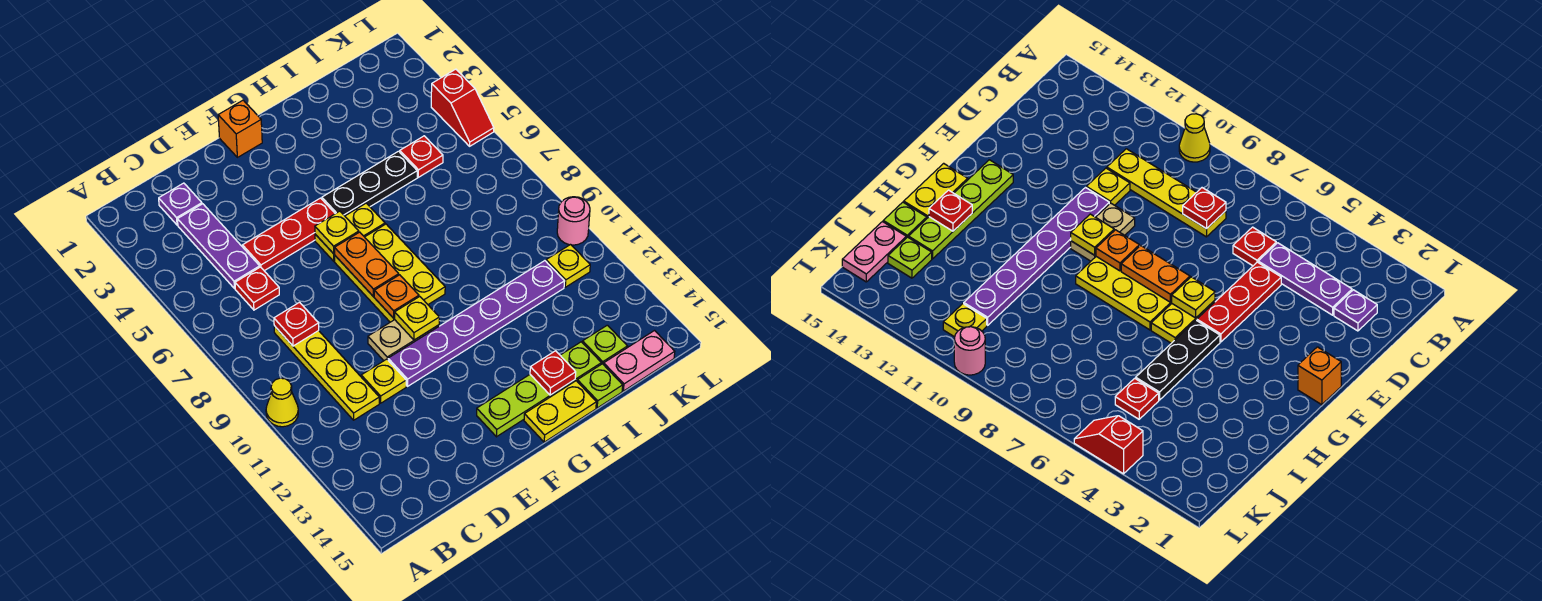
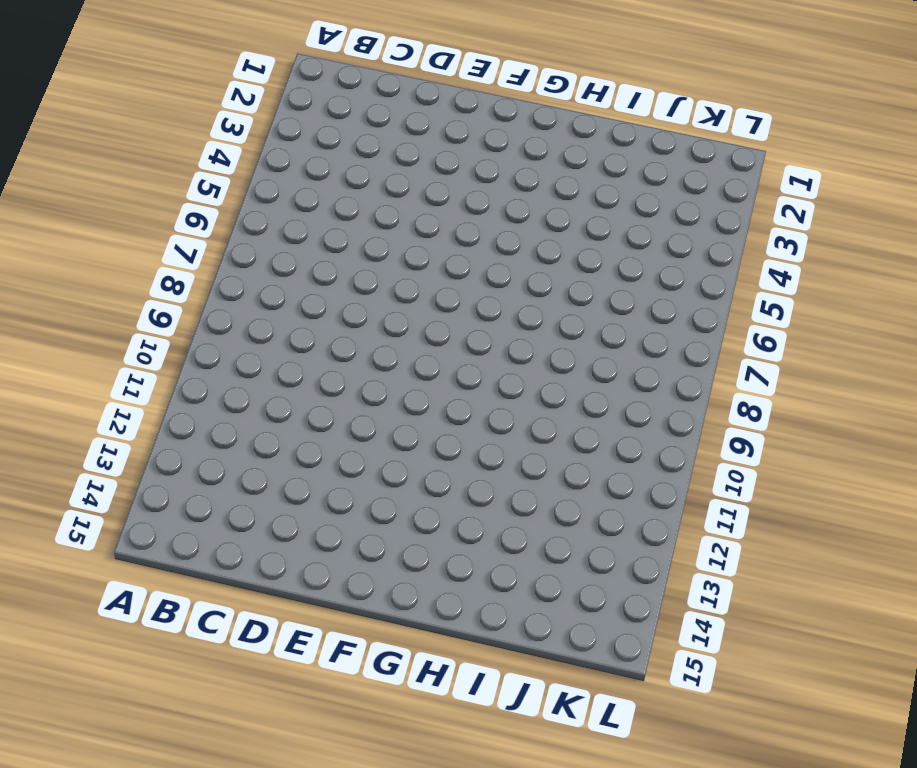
none -> yellow cone A10 level 1
none -> purple plate C2 level 1
none -> purple plate C3:C5 level 1

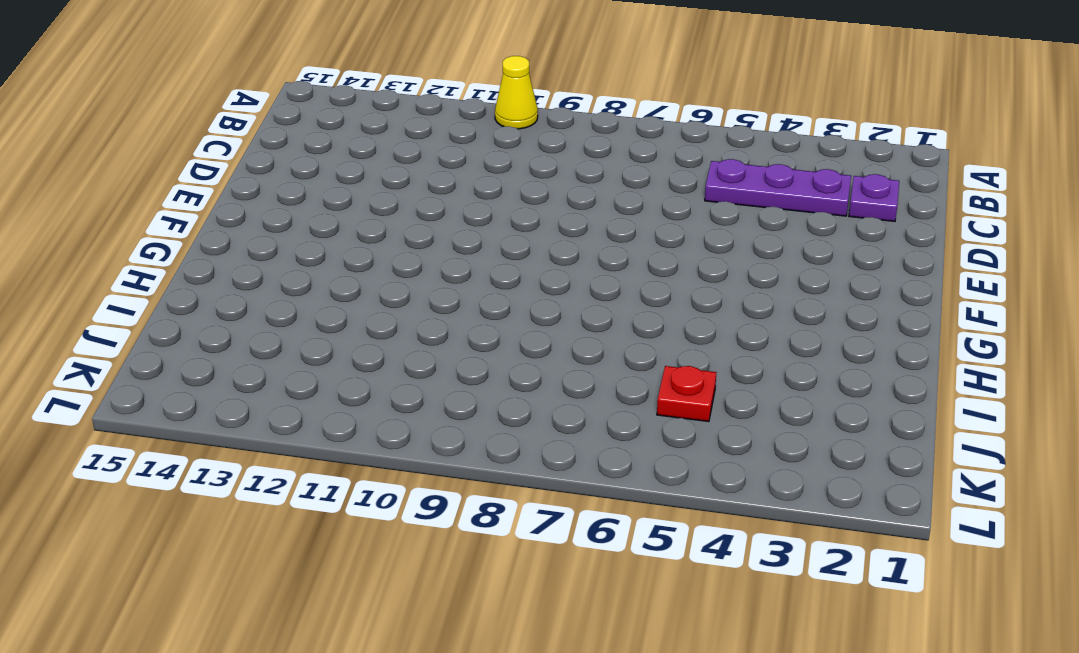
none -> red plate C6 level 1
none -> yellow plate C8:C11 level 1
none -> red plate D5:F5 level 1

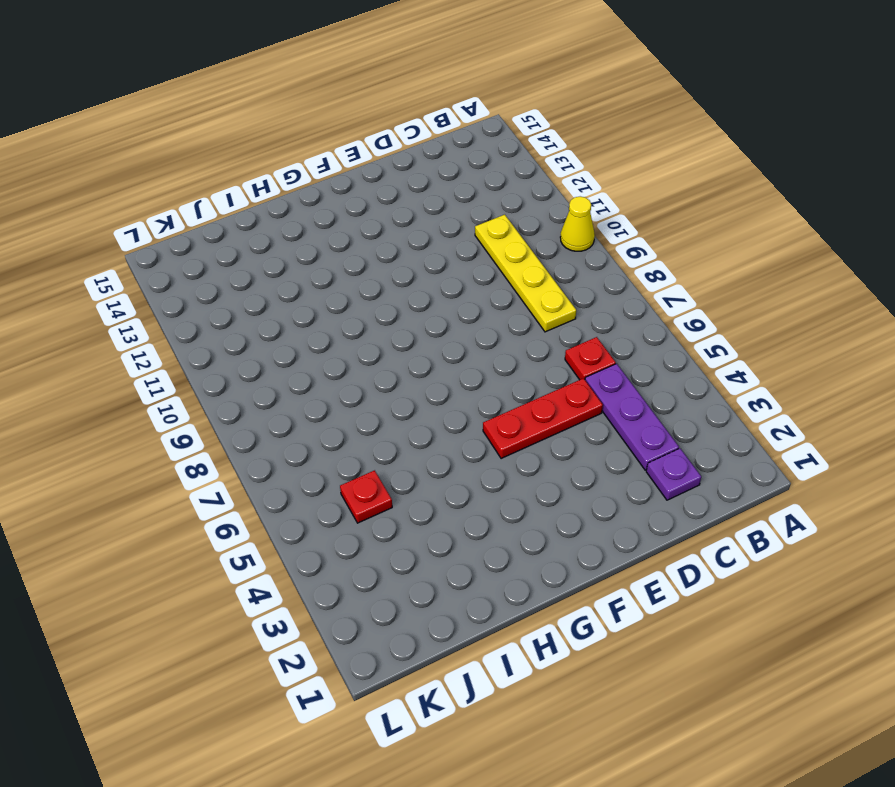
none -> yellow plate D11 level 1
none -> tan plate E10:F10 level 1
none -> purple plate E11:J11 level 1

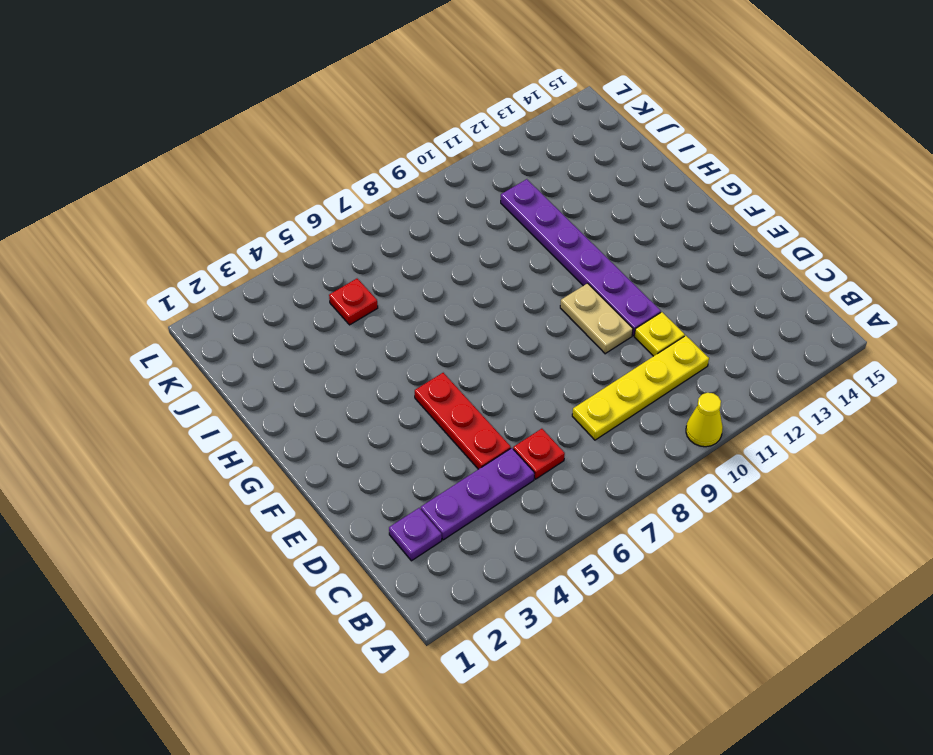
none -> orange brick F1 level 1
none -> yellow plate F6:G6 level 1
none -> yellow plate F7:G9 level 1

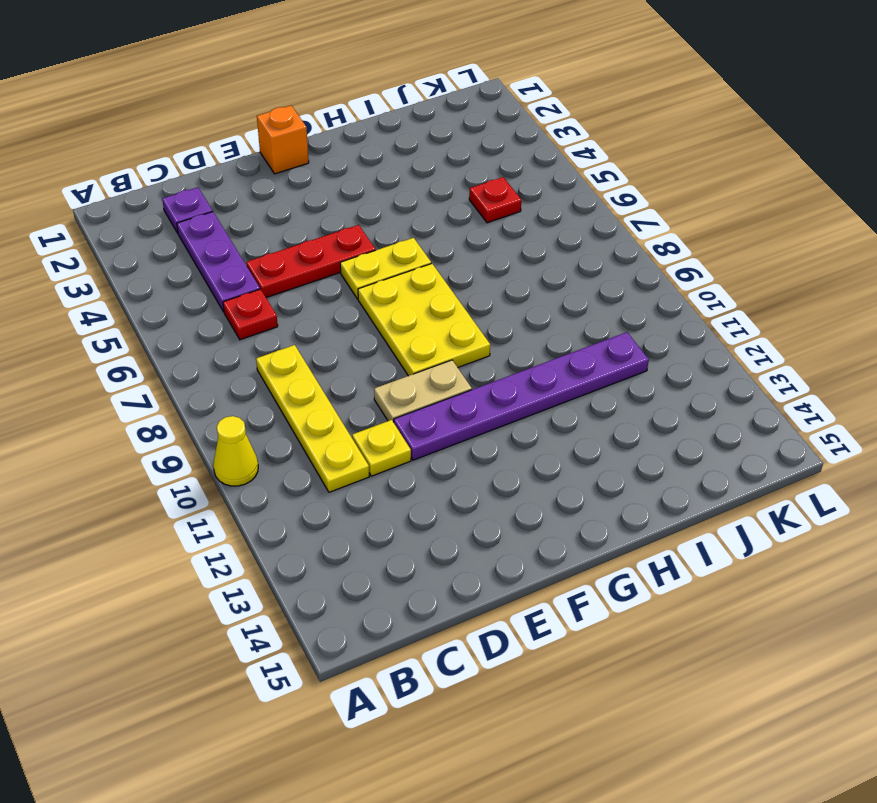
none -> lime plate F14:I14 level 1
none -> black plate G5:I5 level 1
none -> yellow plate G15:H15 level 1

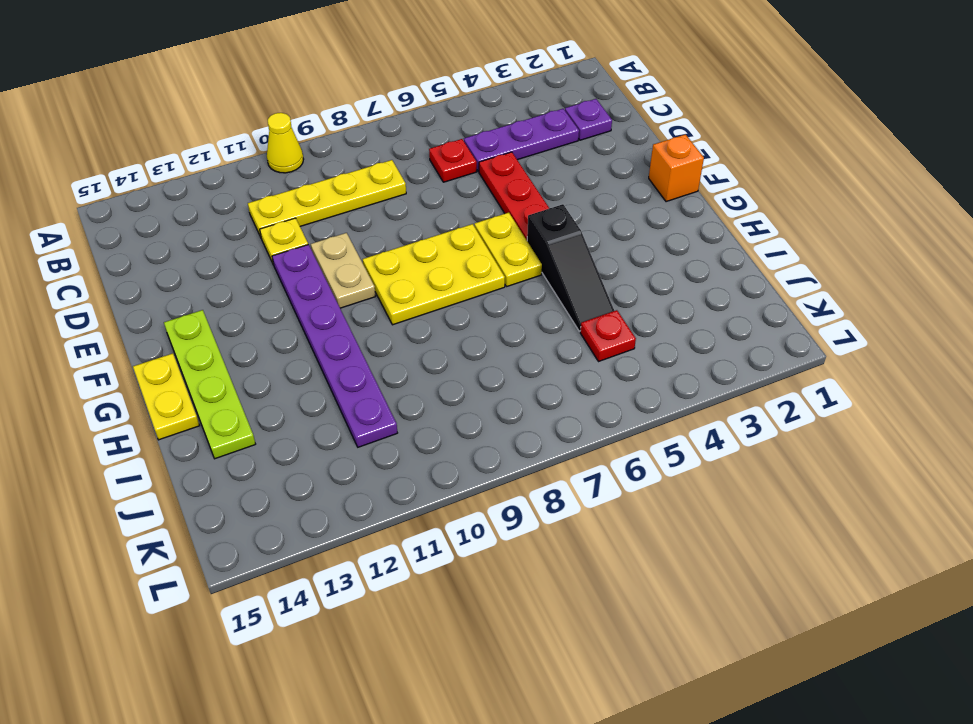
black slope G5:I5 level 1 top G -> black plate G5:I5 level 1
none -> lime plate I15 level 1
none -> lime plate J14 level 1
none -> pink plate J15:K15 level 1

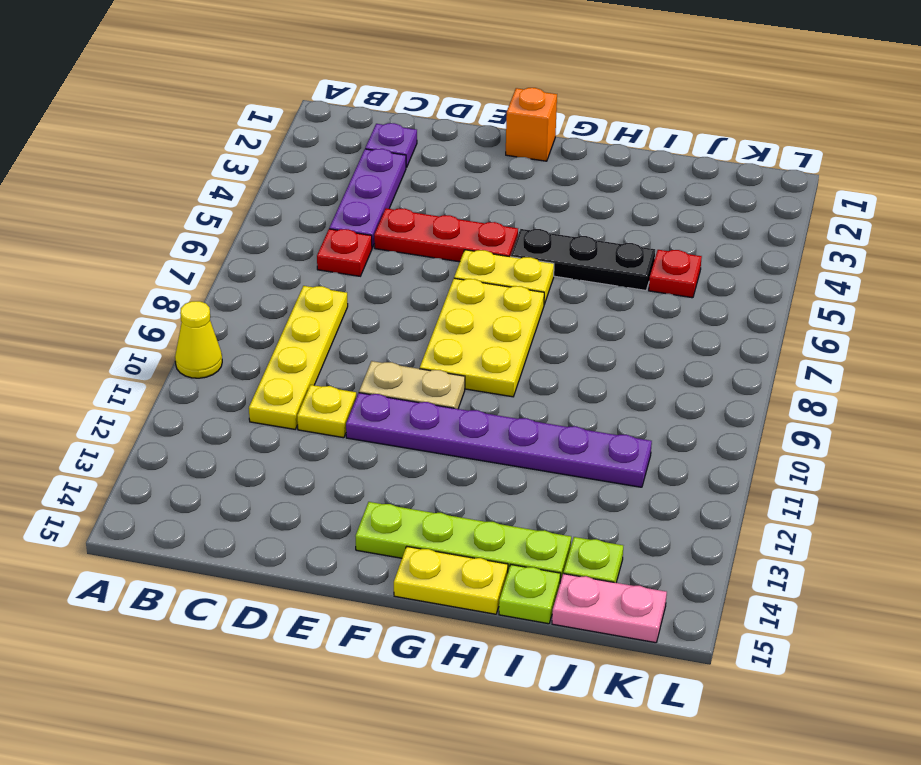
none -> yellow plate K11 level 1
none -> red slope L4:L5 level 1 top 4
none -> pink round brick L10 level 1

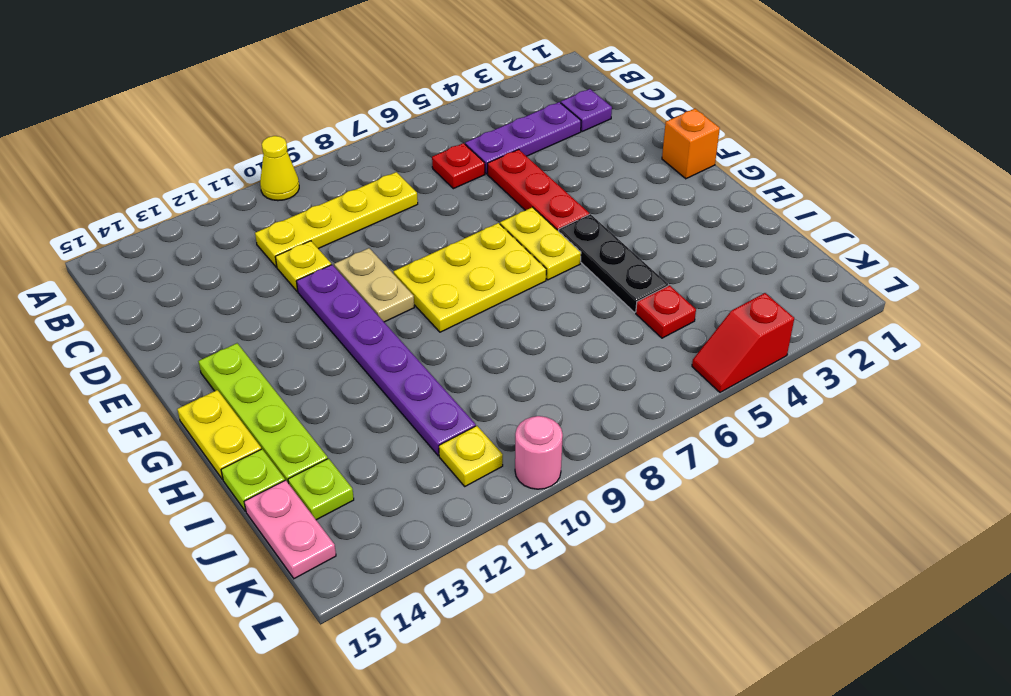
none -> red plate C8 level 2
none -> yellow plate F6 level 2
none -> orange plate F7:F8 level 2

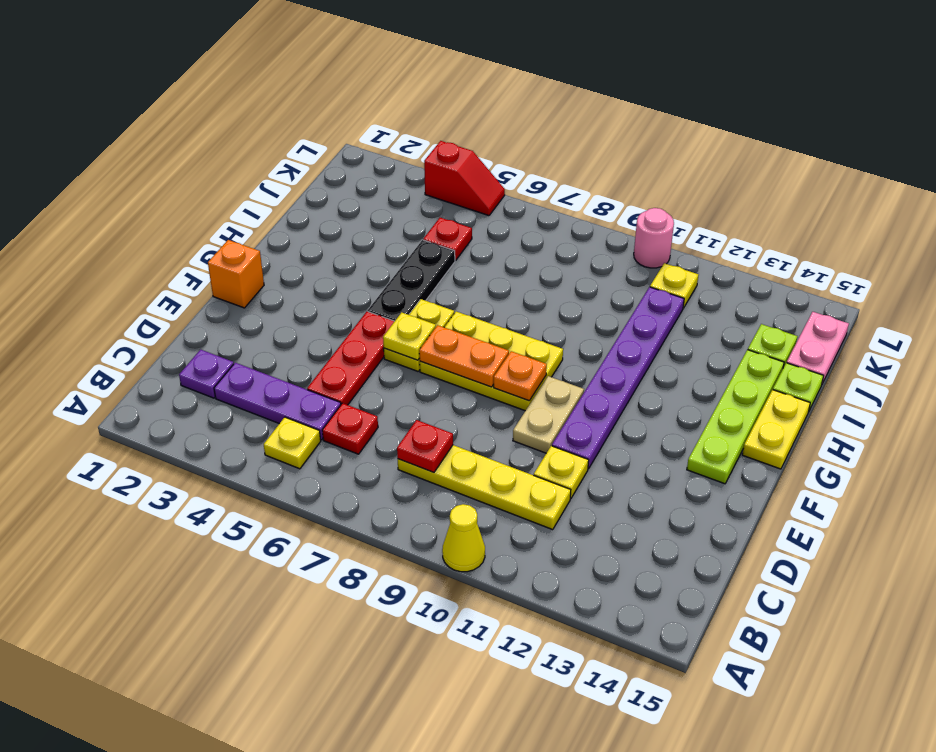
yellow plate B5 level 1 -> yellow plate F10 level 2
none -> red plate H14 level 2

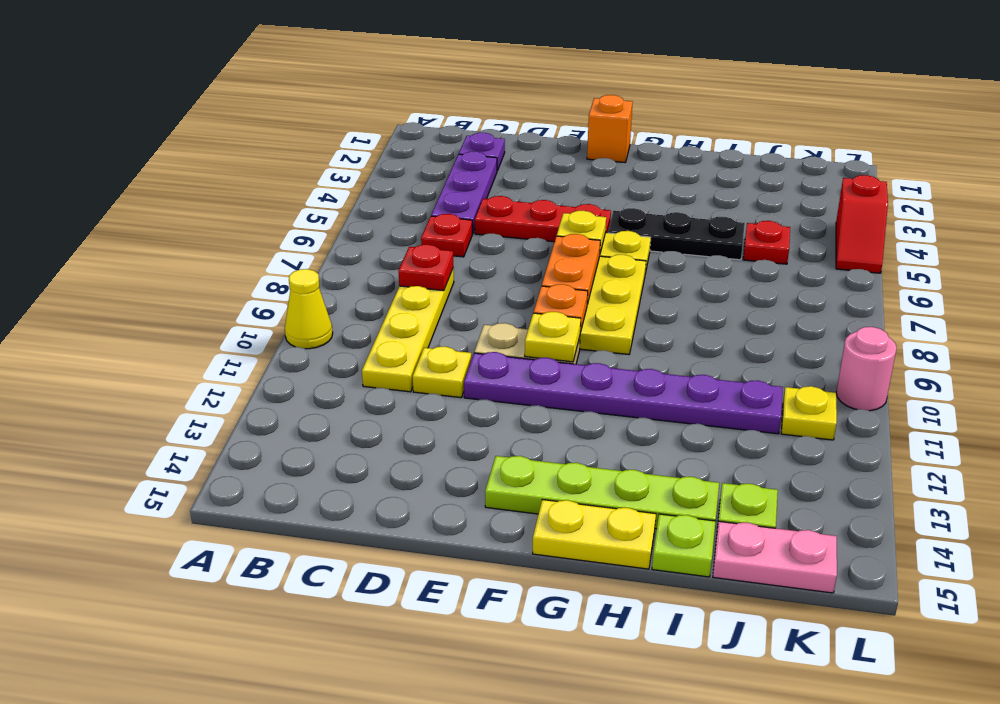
none -> red plate H14 level 2

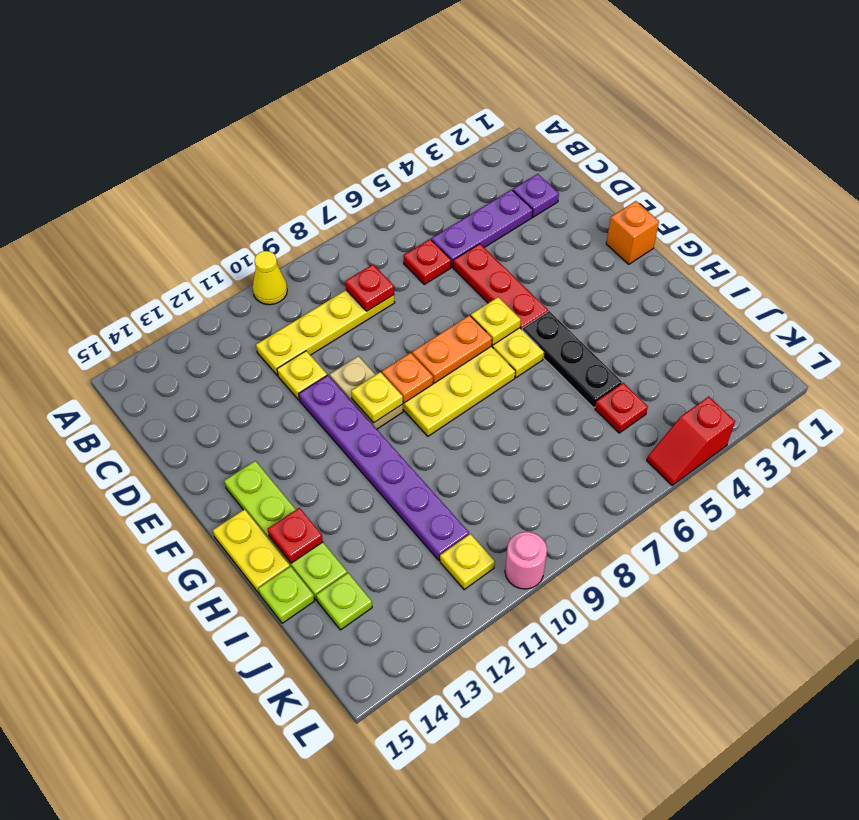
none -> pink plate J15:K15 level 1

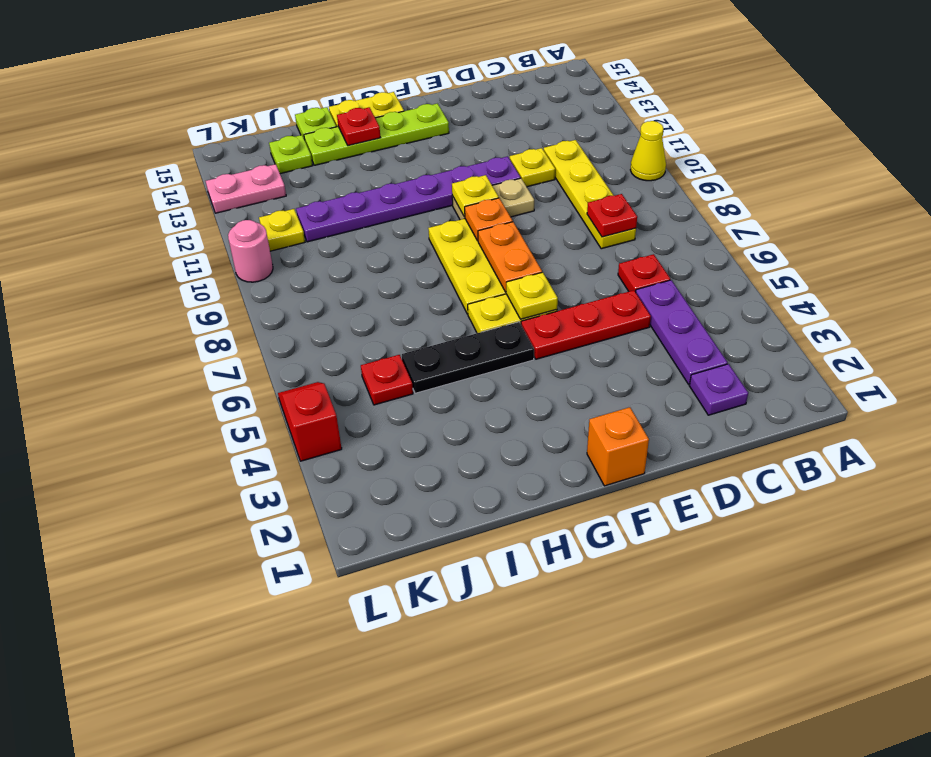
pink plate K13:L13 level 1 -> pink plate J15:K15 level 1

